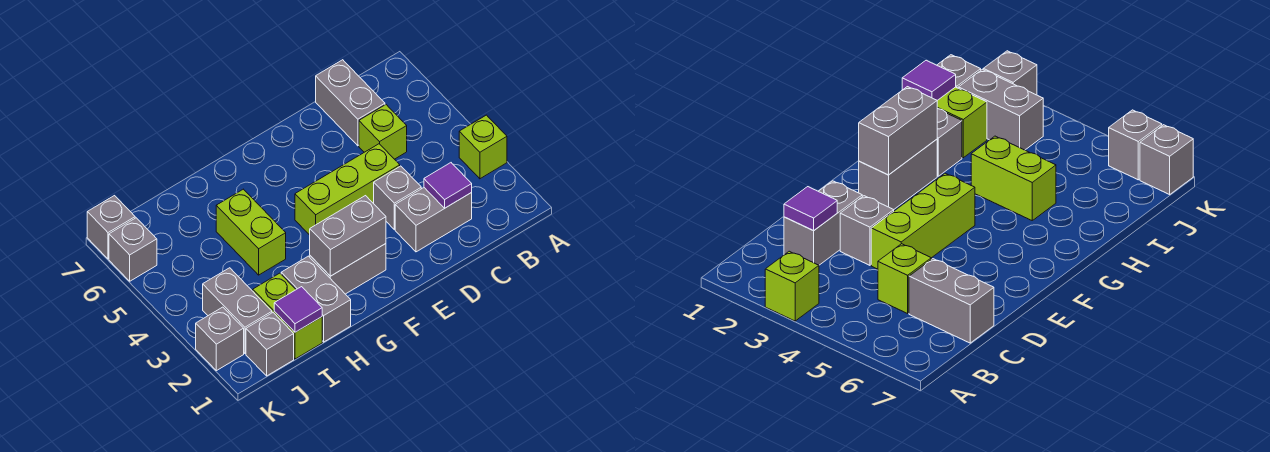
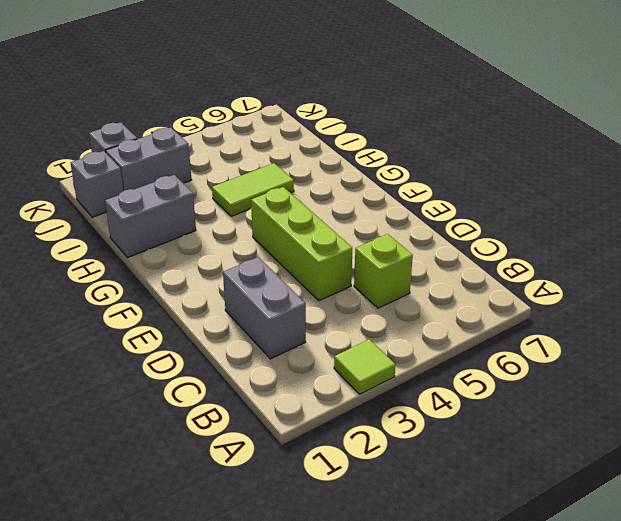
lime tile A3 level 1 -> lime brick A3 level 1
lime tile H4:H5 level 1 -> lime brick H4:H5 level 1
none -> grey brick C6:C7 level 1
none -> grey brick D3 level 1
none -> grey brick F2:G2 level 1

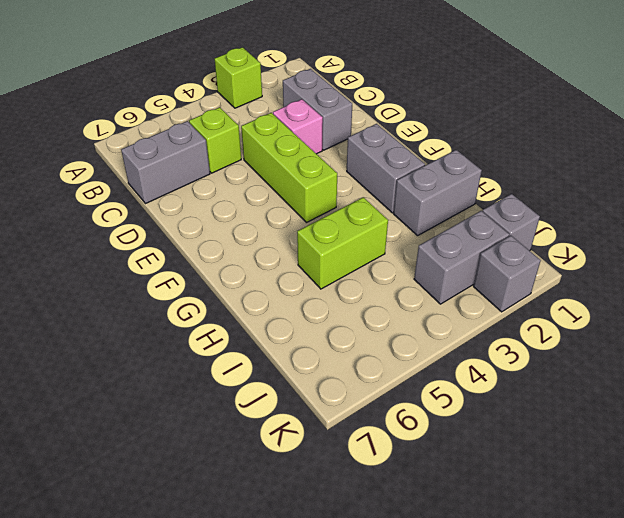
pink brick D3 level 1 -> grey brick D3 level 1
none -> lime brick I1:I2 level 1
none -> grey brick K6 level 1
none -> grey brick K7 level 1

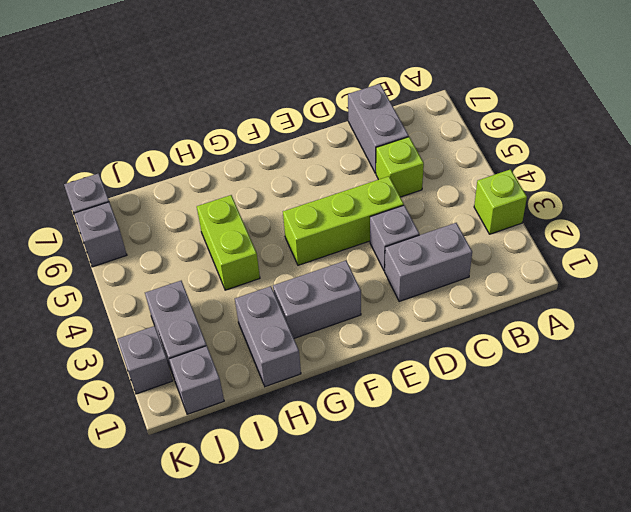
none -> lime brick I1:I2 level 1
none -> purple tile C2 level 2
none -> grey brick F2:G2 level 2

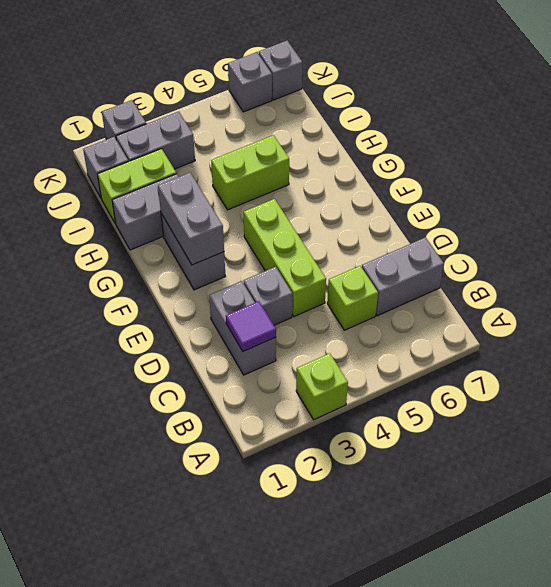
none -> purple tile I1 level 2

